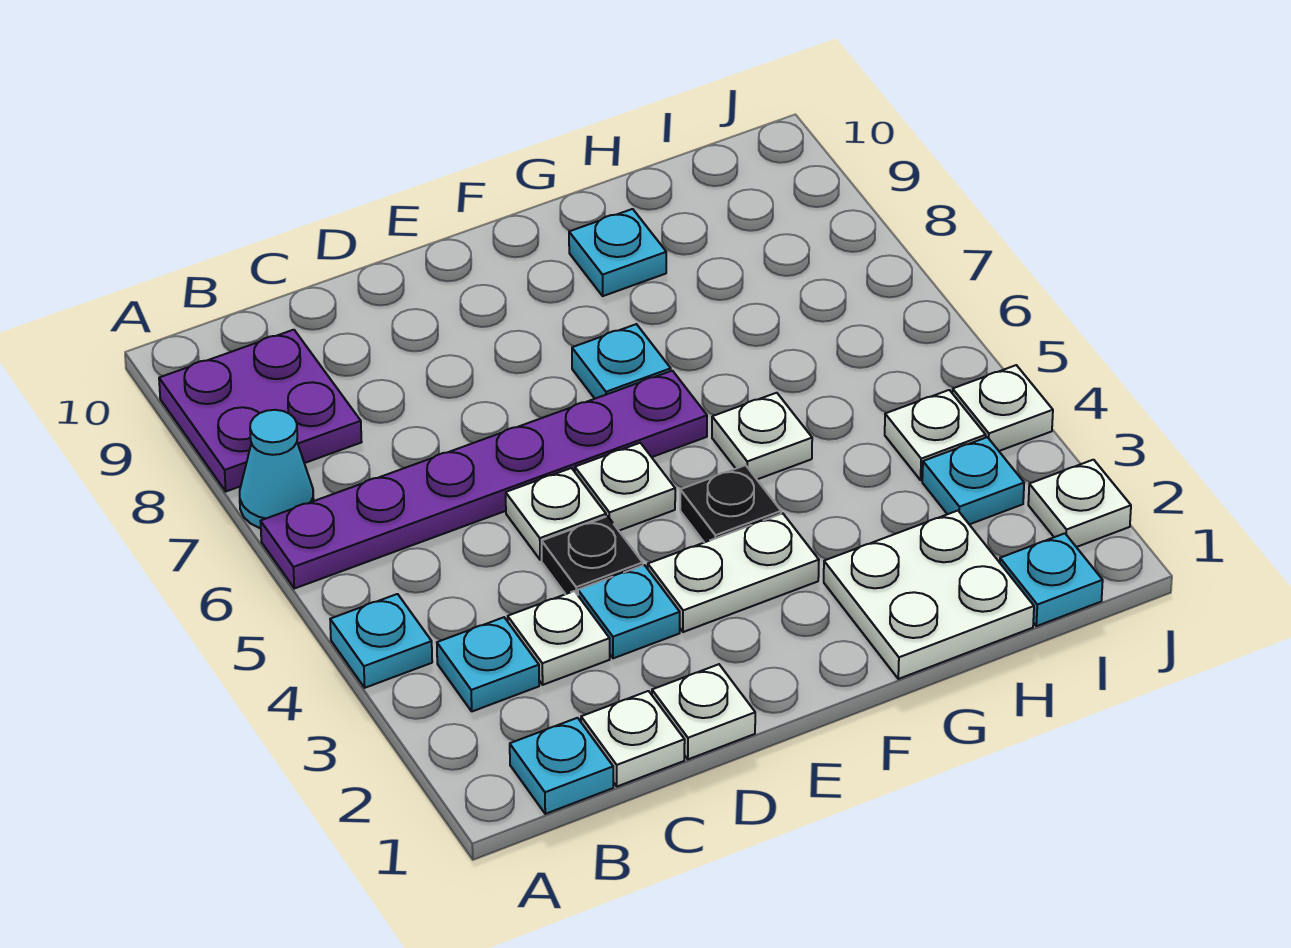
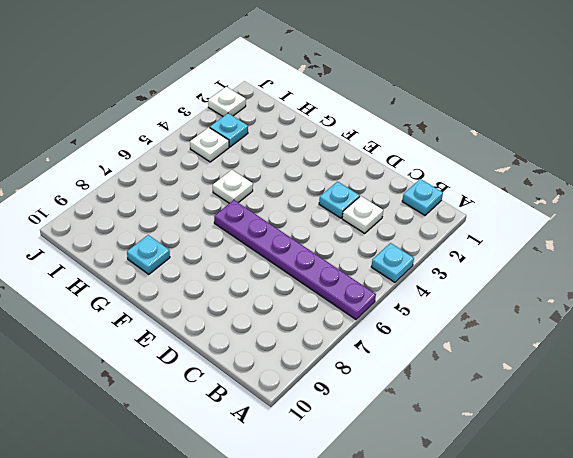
none -> cyan cone A7 level 1
none -> purple plate A8:B9 level 1
none -> cyan plate B3 level 1

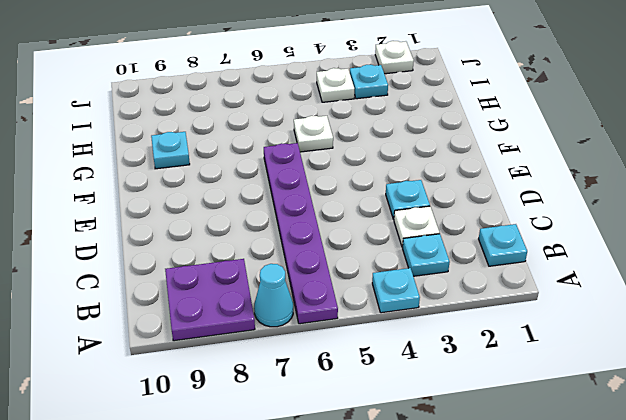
none -> white plate C1 level 1
none -> white plate D1 level 1
none -> black plate D4 level 1

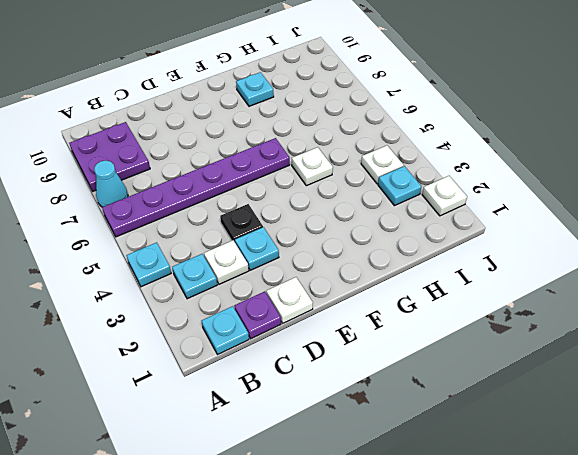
purple plate C1 level 1 -> white plate C1 level 1
none -> white plate D5 level 1
none -> white plate E3:F3 level 1
none -> white plate E5 level 1

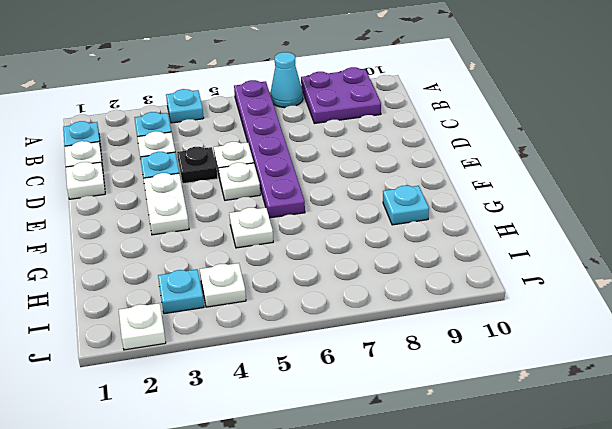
none -> black plate F4 level 1
none -> cyan plate F7 level 1
none -> white plate G1:H2 level 1

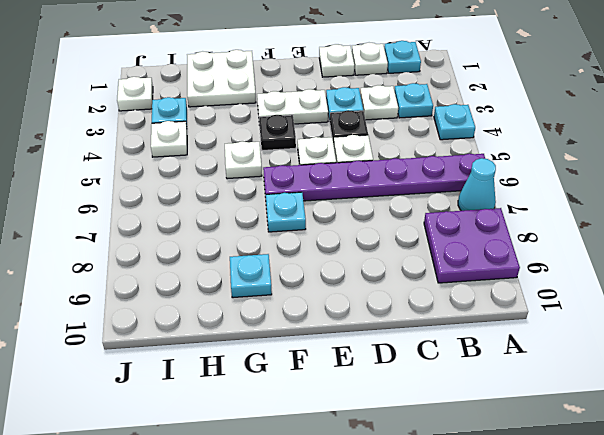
none -> cyan plate I1 level 1
none -> white plate J4 level 1

